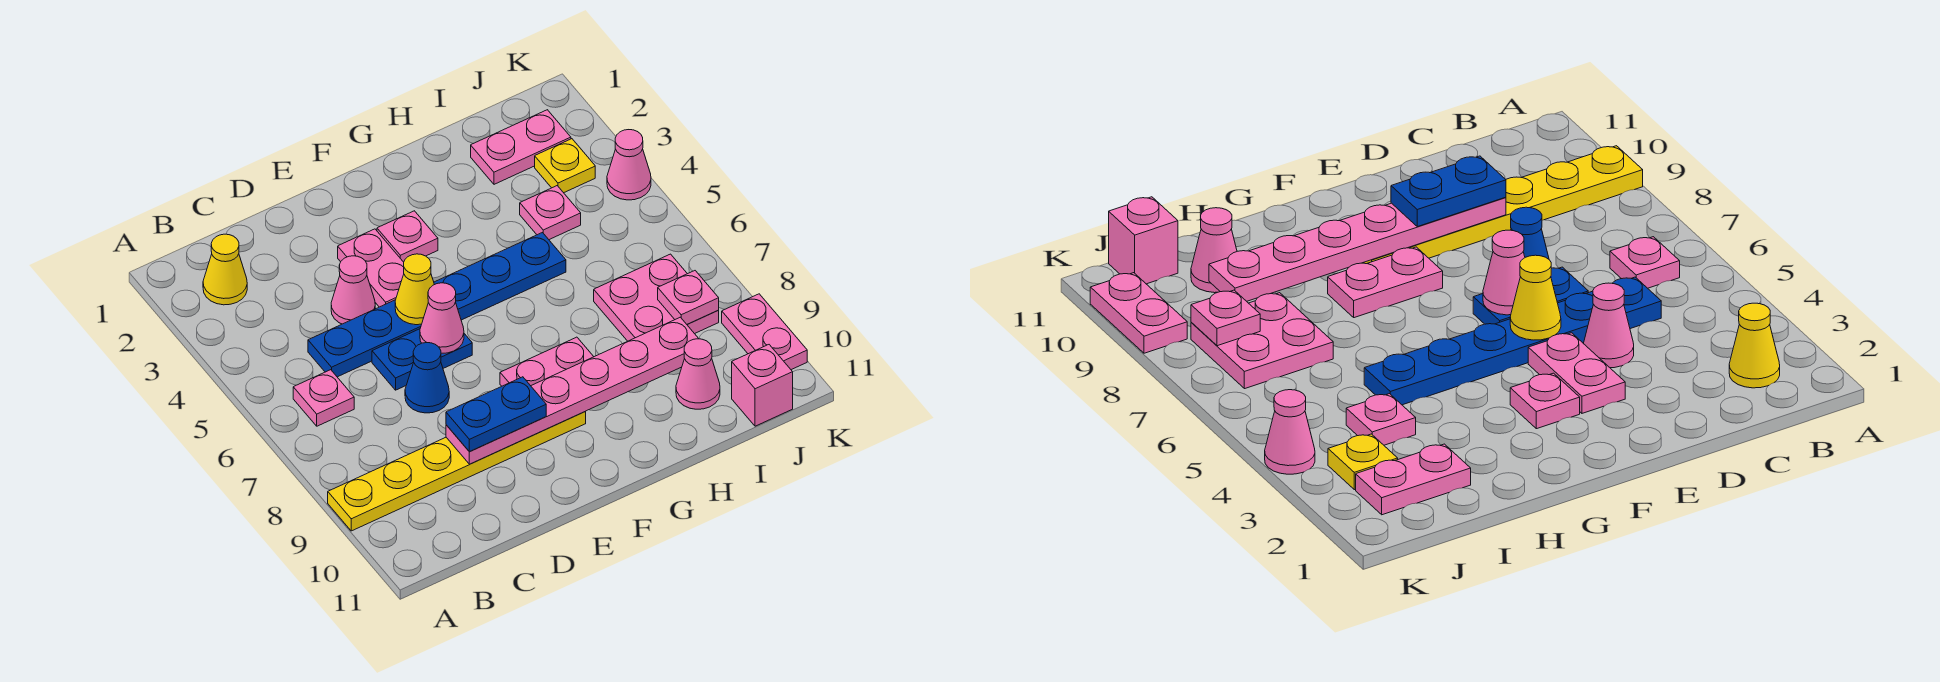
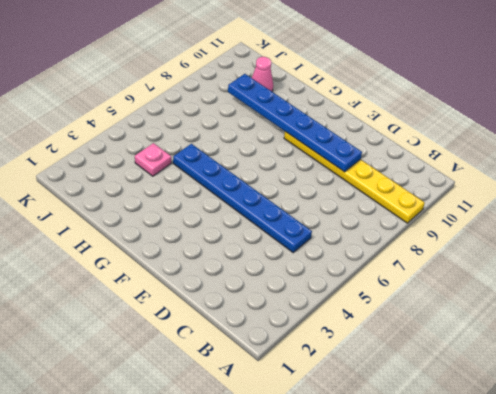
blue plate D9:I9 level 2 -> pink plate D9:I9 level 2
none -> yellow cone B2 level 1
none -> pink plate B6 level 1
none -> pink cone D4 level 1

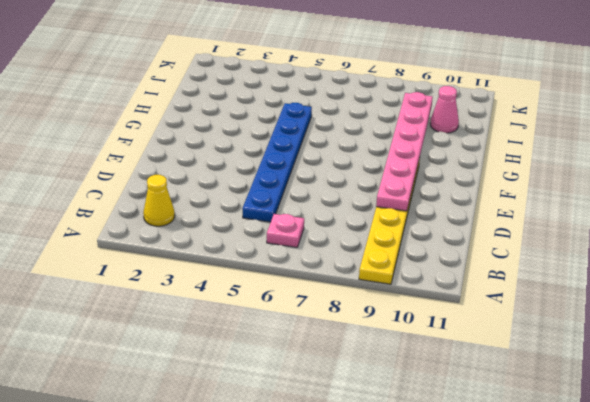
none -> pink cone D4 level 1
none -> blue plate D6:E6 level 1
none -> blue cone D7 level 1

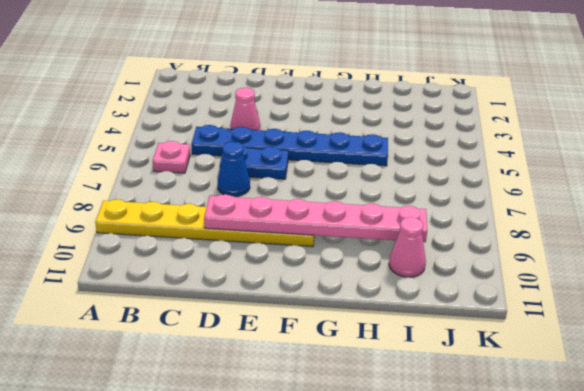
none -> yellow cone B2 level 1
none -> pink plate E3:E4 level 1
none -> pink plate F3 level 1

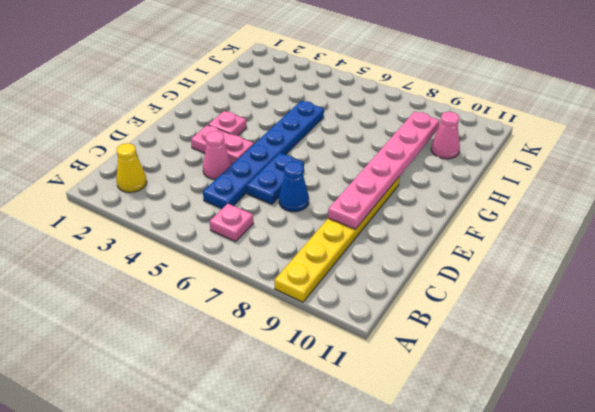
none -> pink plate F8:G8 level 1
none -> pink plate I2:J2 level 1
none -> pink plate I4 level 1

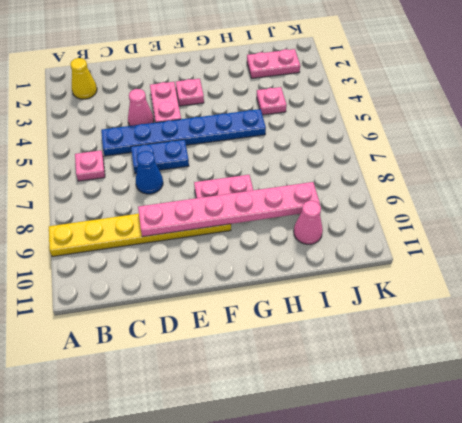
none -> pink plate I7:J8 level 1
none -> yellow plate J3 level 1
none -> pink brick J11 level 1

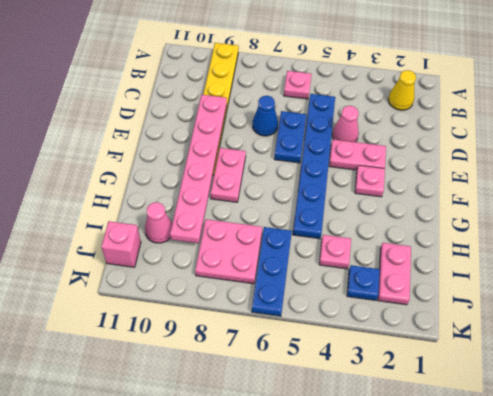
blue plate I6:K6 level 1 -> none
blue plate J3 level 1 -> yellow plate J3 level 1
none -> pink cone K4 level 1
none -> pink plate K9:K10 level 1
none -> yellow cone E5 level 2

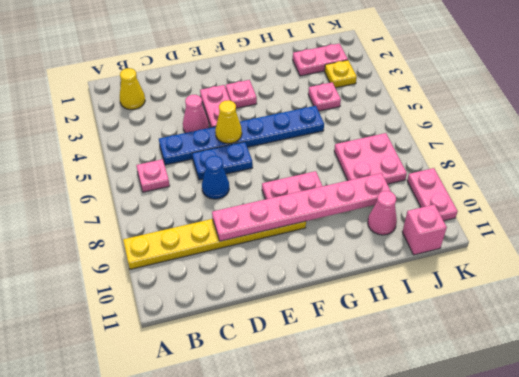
none -> pink cone K4 level 1
none -> pink cone E6 level 2
none -> pink plate J8 level 2

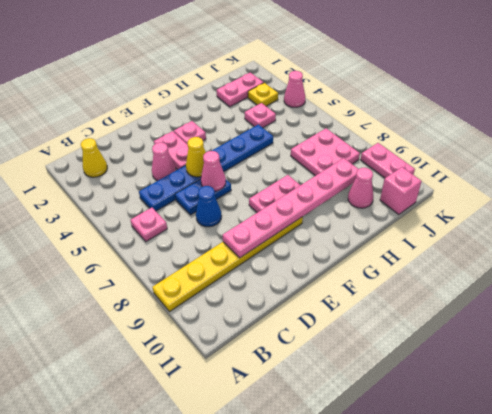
none -> pink plate J8 level 2
none -> blue plate D9:E9 level 3

